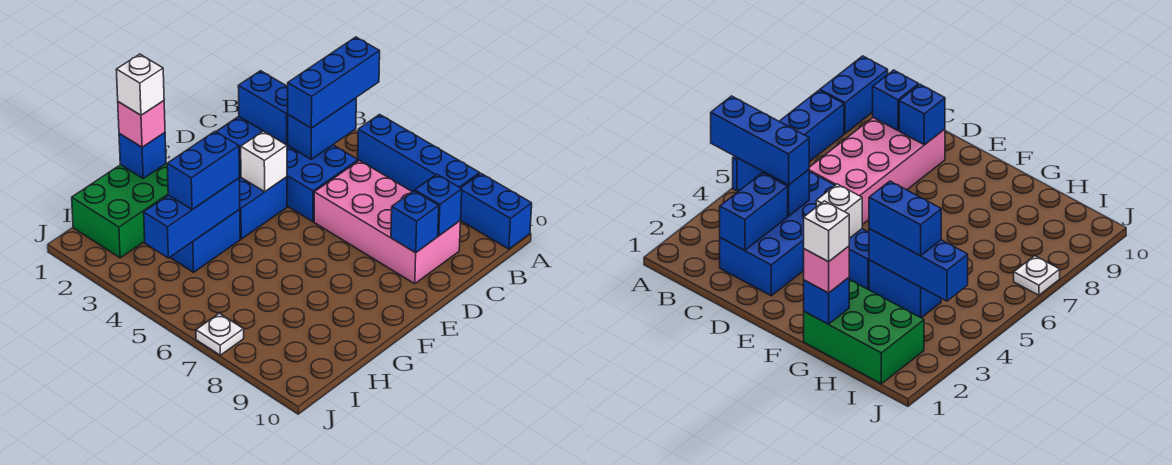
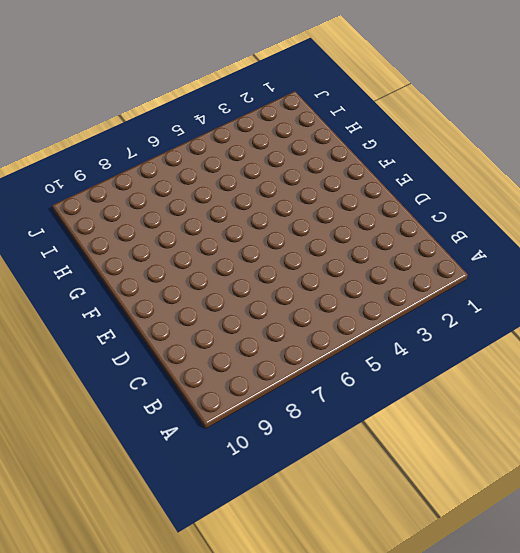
none -> blue brick A5:A8 level 1
none -> blue brick A9:A10 level 1
none -> blue brick C2:D5 level 1

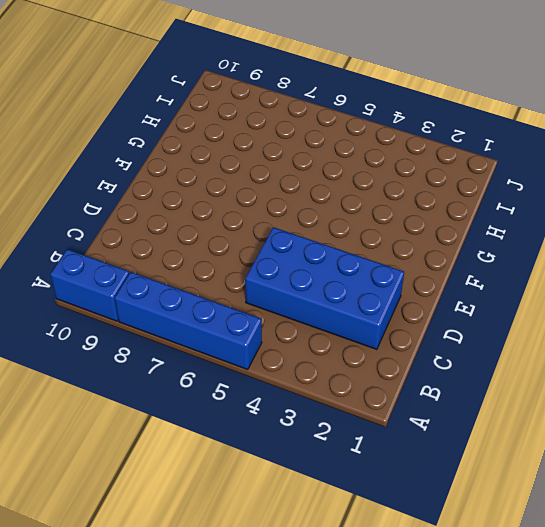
none -> pink brick C6:D9 level 1
none -> blue brick E4:F4 level 1
none -> green brick G1:I2 level 1

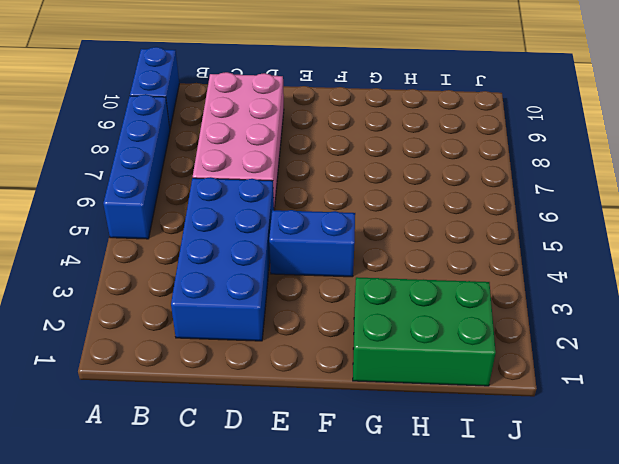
none -> blue brick G4:H4 level 1
none -> white plate J7 level 1
none -> blue brick B4:C4 level 2

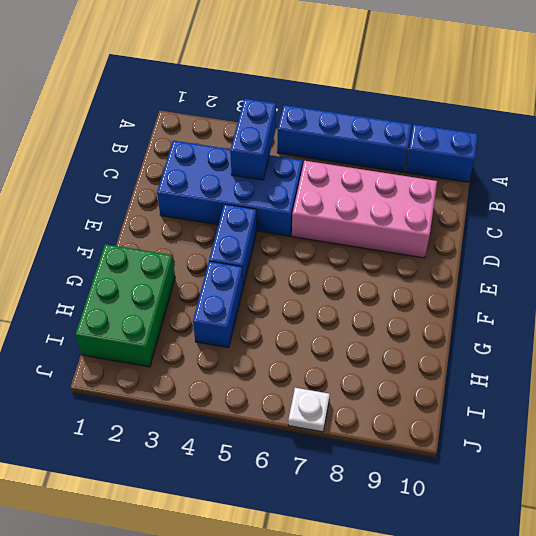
none -> blue brick C2:C3 level 2
none -> blue brick C9 level 2
none -> blue brick D9 level 2

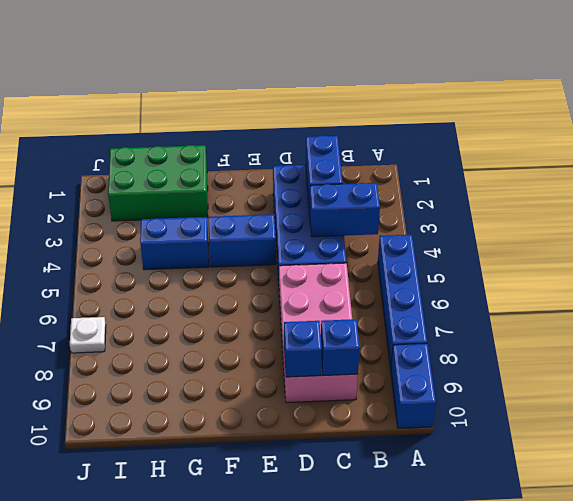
none -> white brick E4 level 2
none -> blue brick G1 level 2
none -> blue brick G4:I4 level 2

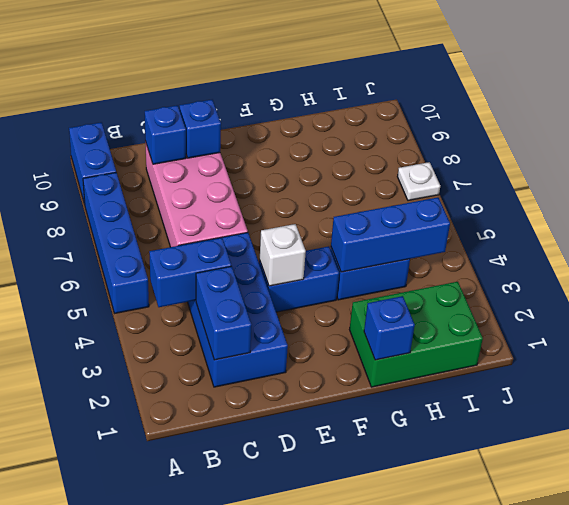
none -> blue brick A4:C4 level 3
none -> pink brick G1 level 3
none -> blue brick G4:H4 level 3

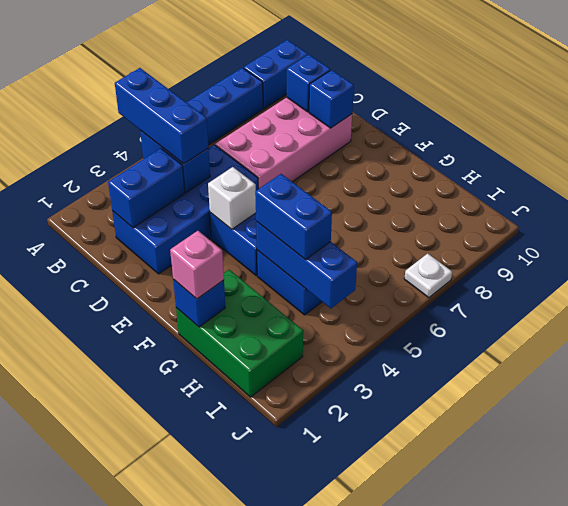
none -> white brick G1 level 4

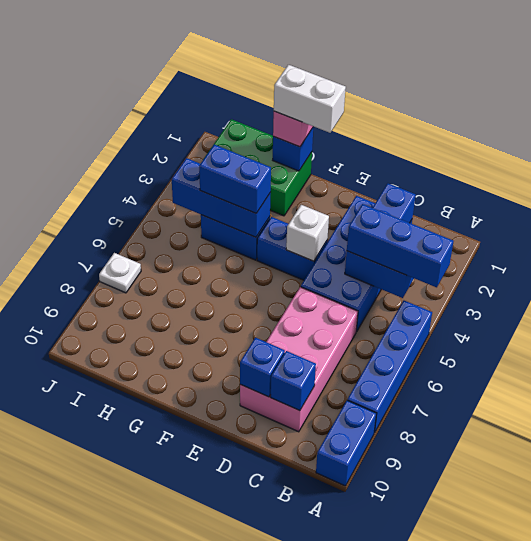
white brick F1:G1 level 4 -> white brick G1 level 4

